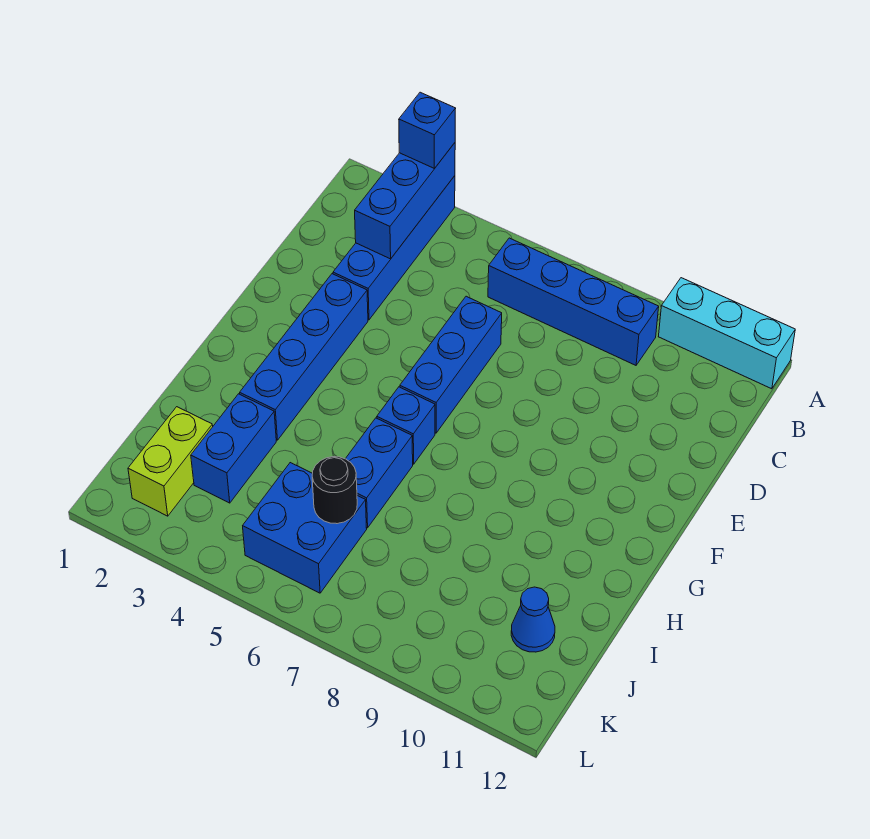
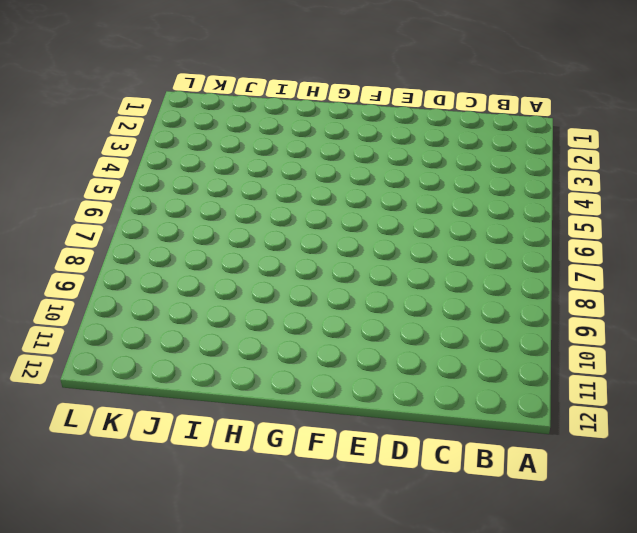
none -> blue brick A3:D3 level 1
none -> cyan brick A10:A12 level 1
none -> blue brick B6:B9 level 1

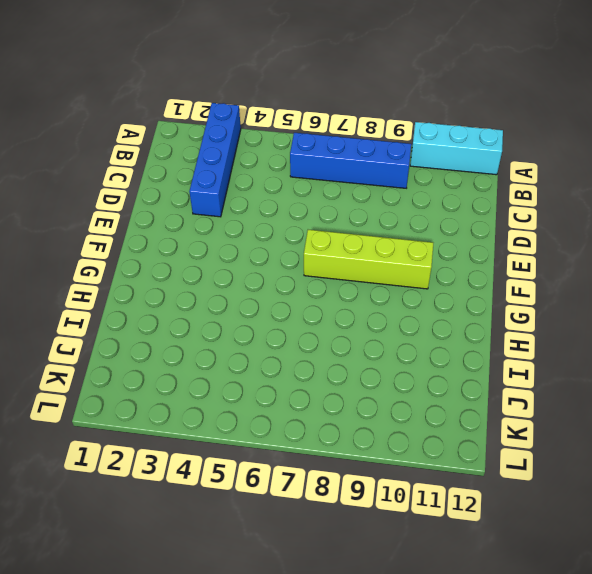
lime brick F7:F10 level 1 -> none
none -> blue brick D6:F6 level 1
none -> blue brick E3:H3 level 1
none -> blue brick G6 level 1

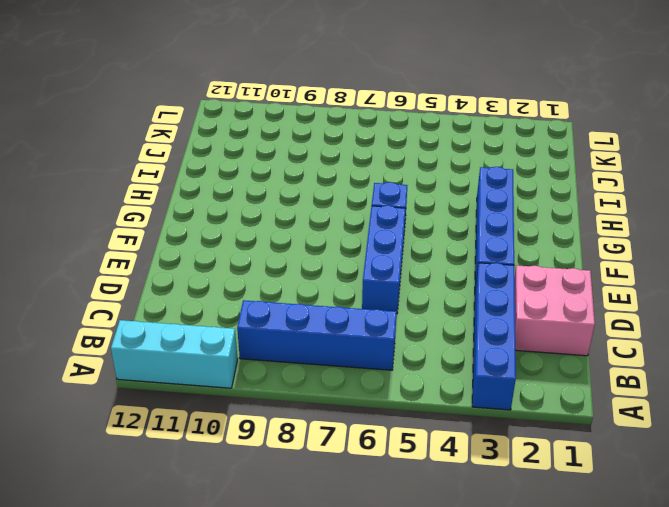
pink brick C1:D2 level 1 -> none
none -> blue brick H6:I6 level 1
none -> blue brick I3:J3 level 1
none -> lime brick J2:K2 level 1

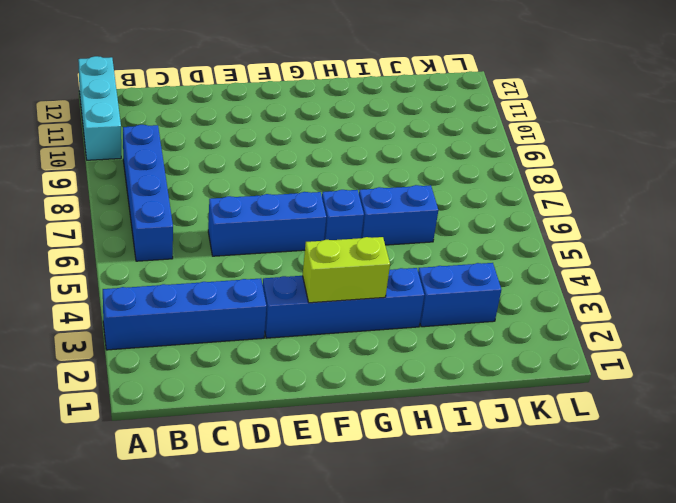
lime brick F3:G3 level 2 -> lime brick J2:K2 level 1
none -> blue brick J5:K6 level 1
none -> blue cone J11 level 1
none -> blue brick A3:C3 level 2

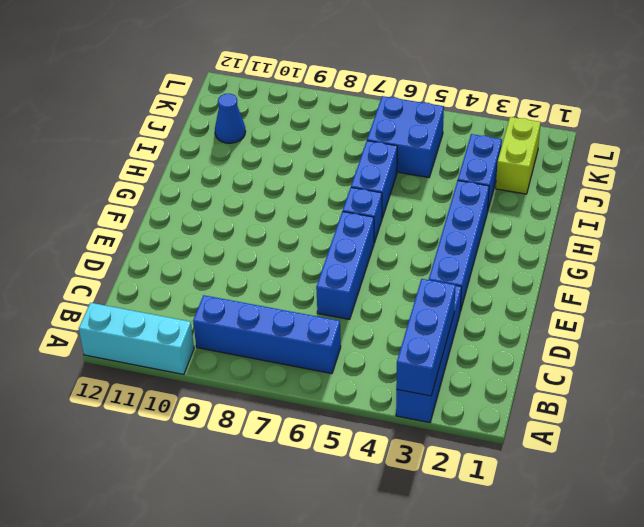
none -> black round brick J6 level 2
none -> blue brick A3 level 3

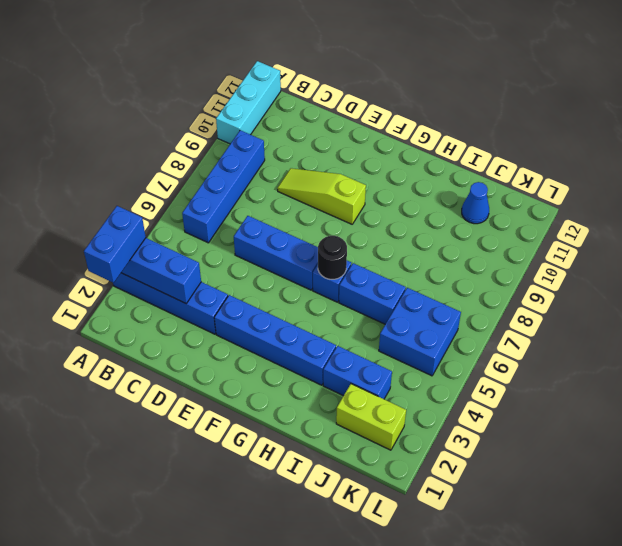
blue brick A2:A3 level 3 -> blue brick A3 level 3
lime slope D9:F9 level 1 top F -> none
black round brick G6 level 2 -> black round brick J6 level 2

